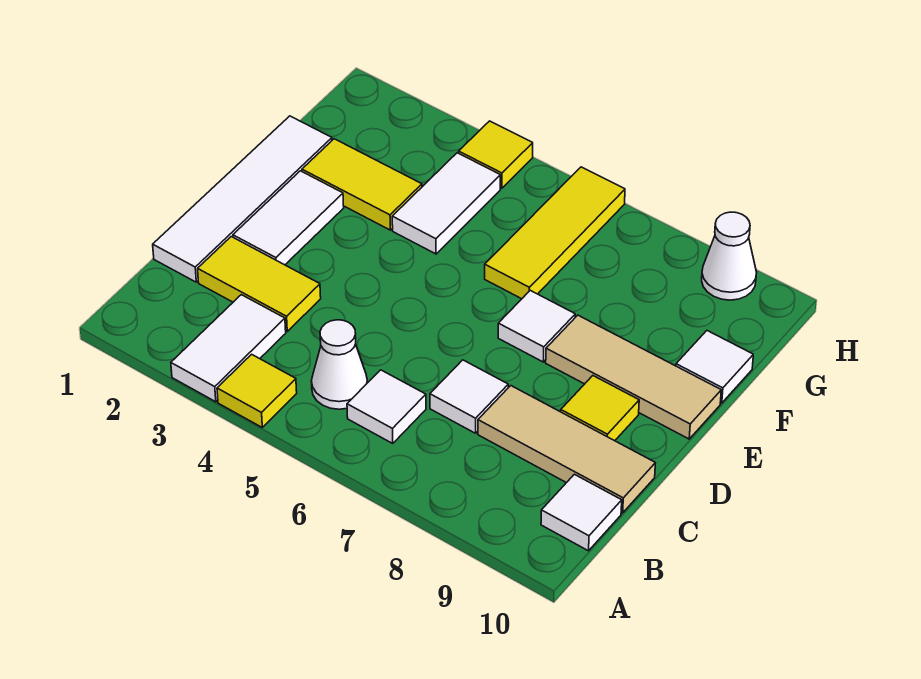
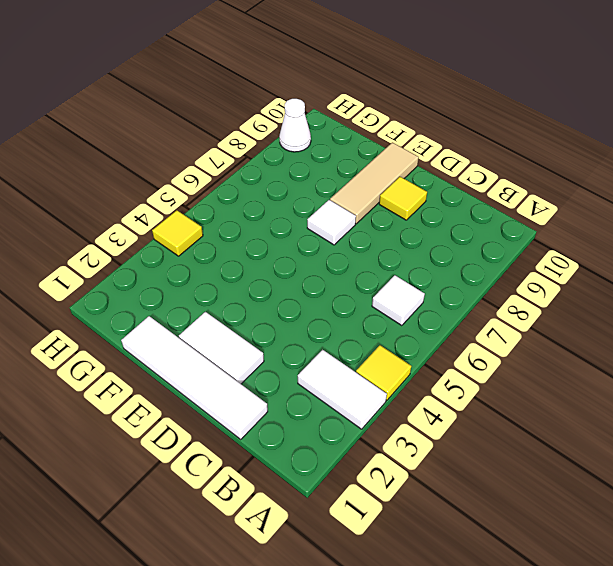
none -> white cone B5 level 1
none -> white tile B10 level 1
none -> yellow tile C2:C3 level 1

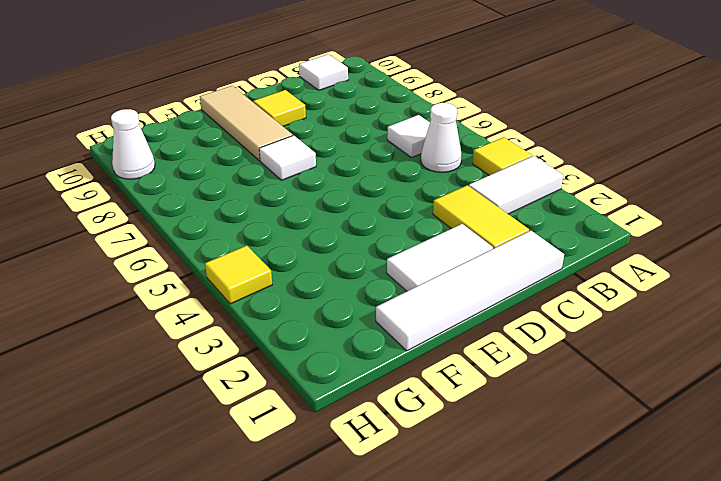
none -> white tile C7 level 1
none -> tan tile C8:C10 level 1
none -> yellow tile F2:F3 level 1

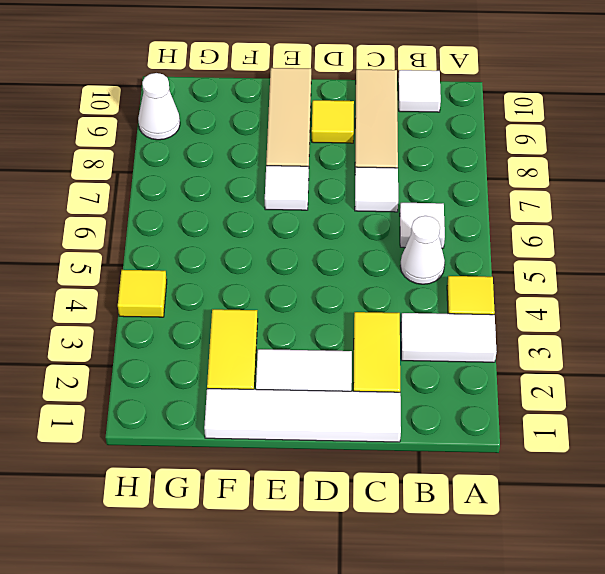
none -> white tile F4:G4 level 1
none -> yellow tile F6:H6 level 1
none -> white tile F10 level 1

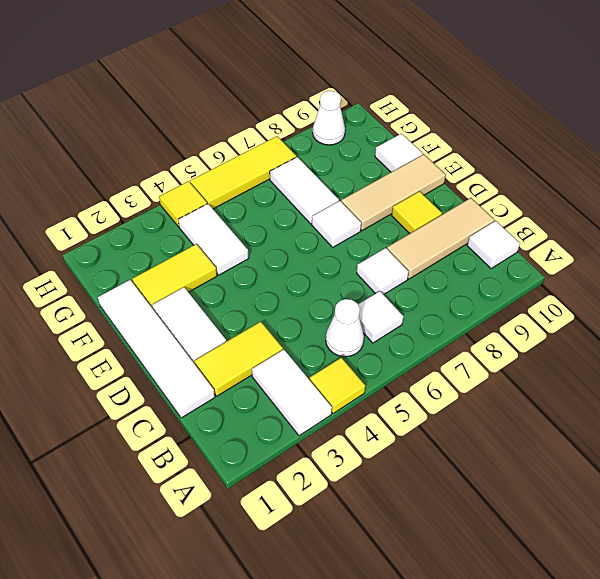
white tile F7:G7 level 1 -> none
yellow tile H5:H7 level 1 -> yellow tile F6:H6 level 1

